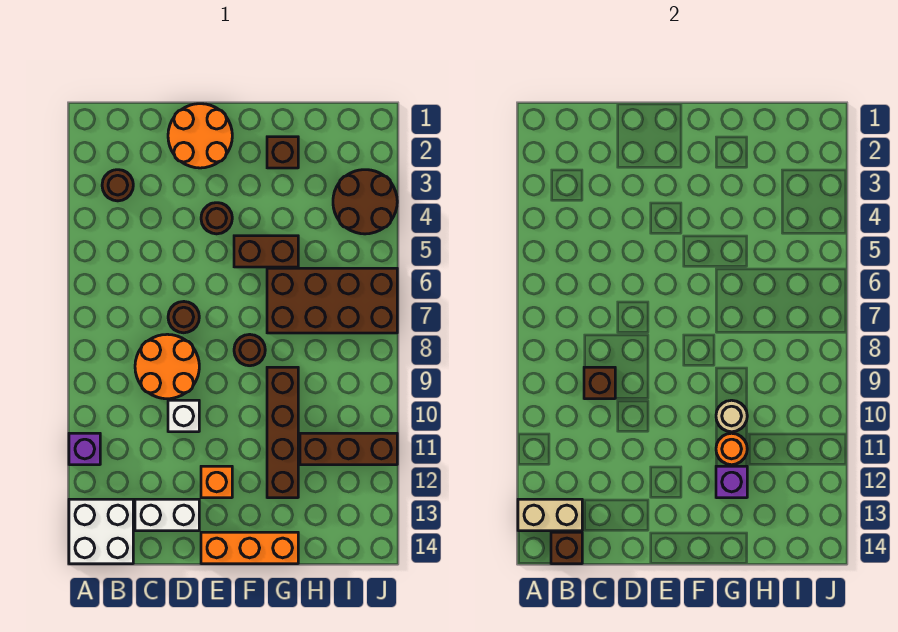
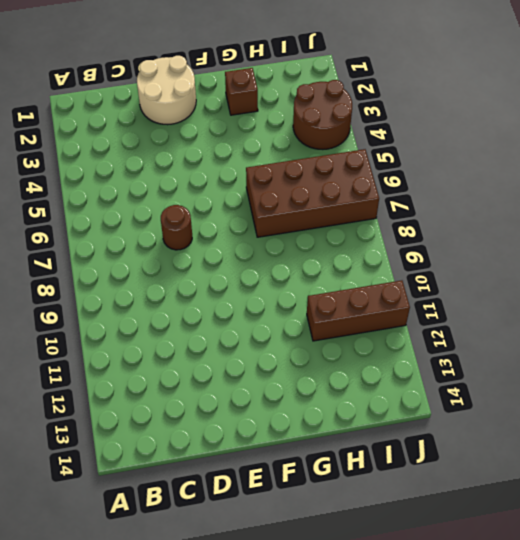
tan round brick D1:E2 level 1 -> orange round brick D1:E2 level 1
none -> purple brick A11 level 1
none -> white brick A13:B14 level 1
none -> brown round brick B3 level 1

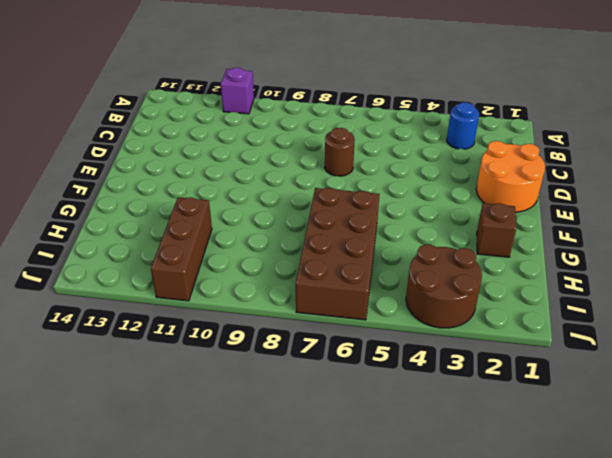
blue round brick B3 level 1 -> brown round brick B3 level 1
none -> white brick A13:B14 level 1
none -> orange round brick C8:D9 level 1
none -> white brick C13:D13 level 1

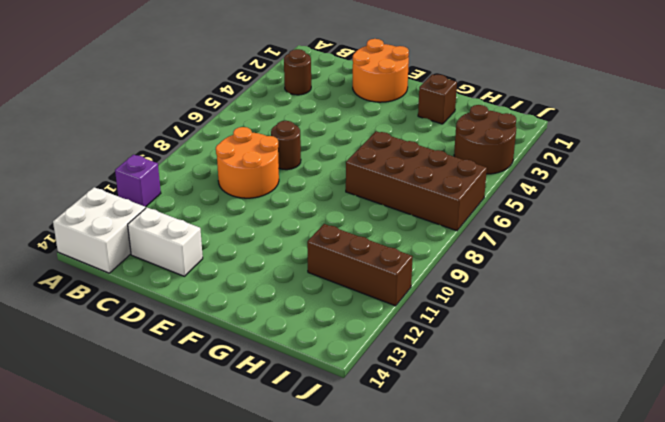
none -> white brick D10 level 1
none -> brown round brick E4 level 1
none -> orange brick E12 level 1

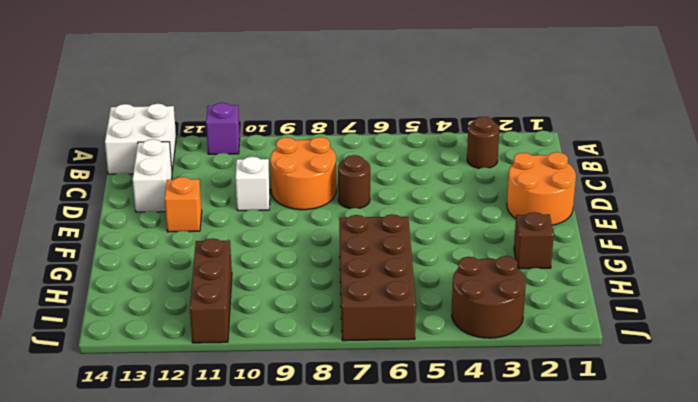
none -> brown round brick E4 level 1
none -> orange brick E14:G14 level 1
none -> brown brick F5:G5 level 1

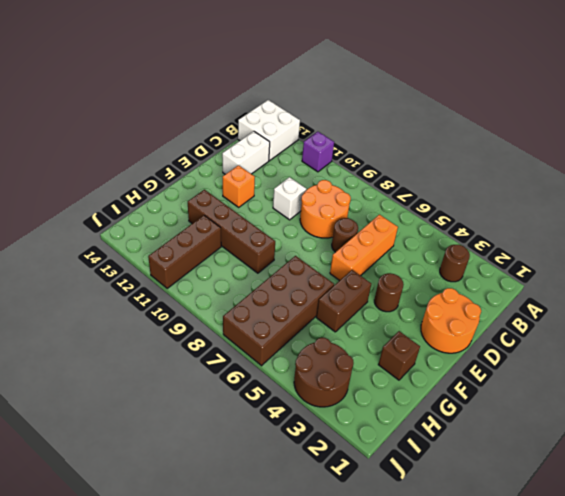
orange brick C6:E6 level 1 -> orange brick E14:G14 level 1
none -> brown round brick F8 level 1
none -> tan brick A13:B13 level 2
none -> brown brick B14 level 2

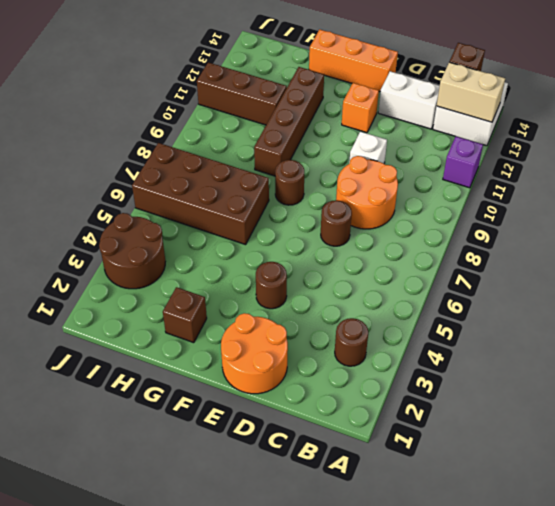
none -> brown brick F5:G5 level 1
none -> brown brick C9 level 2
none -> tan round brick G10 level 2

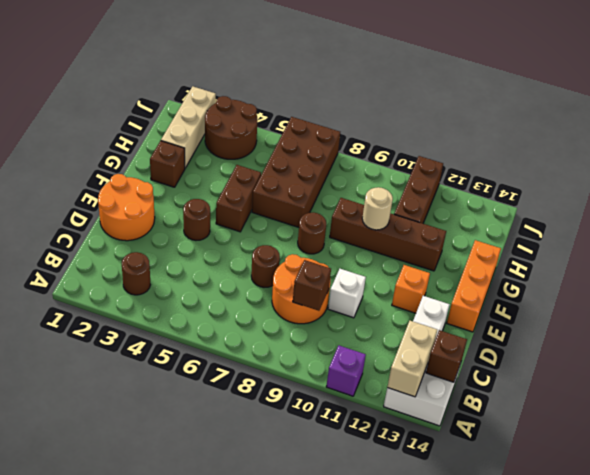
tan brick H2:J2 level 1 -> none
none -> orange round brick G11 level 2
none -> purple brick G12 level 2

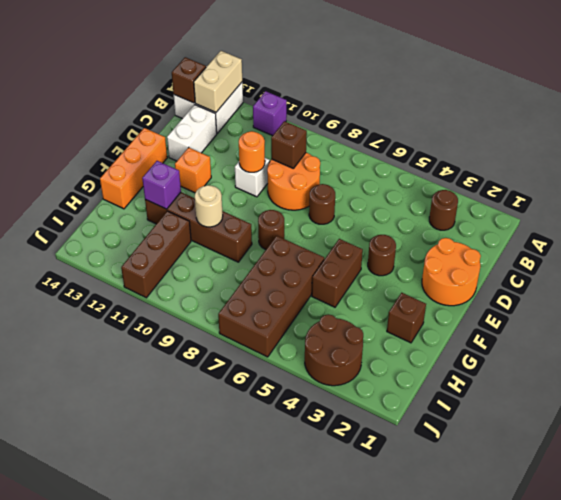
orange round brick D10 level 2 -> orange round brick G11 level 2

